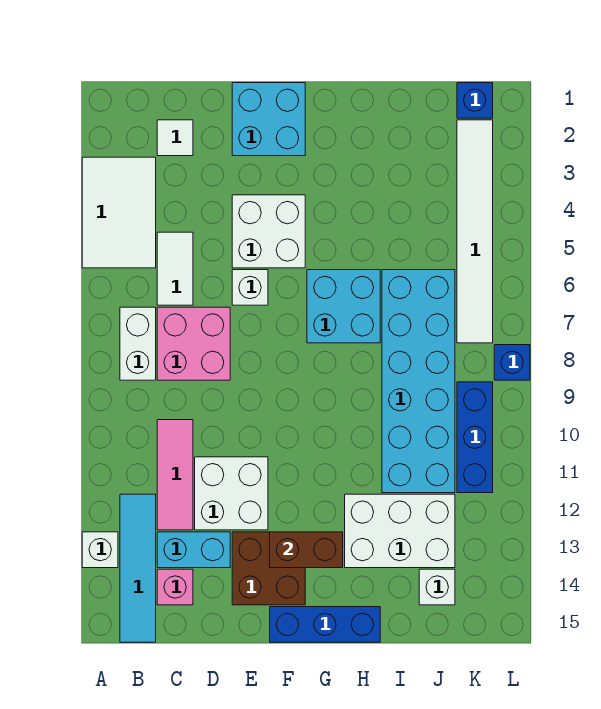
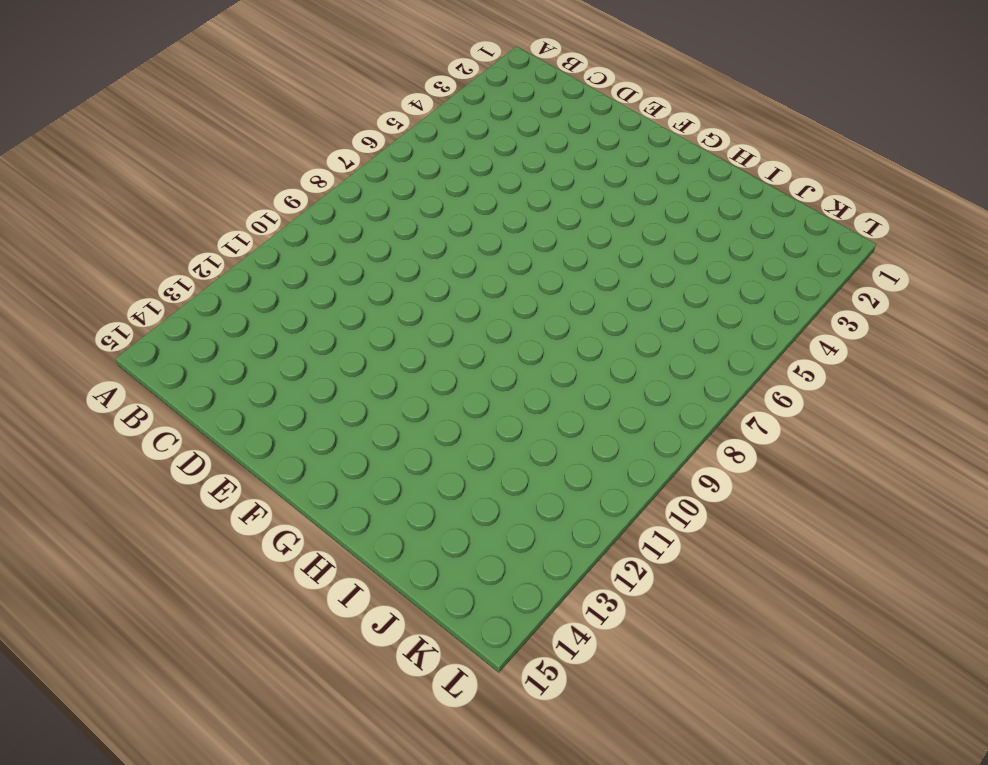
none -> white tile A3:B5 level 1
none -> white brick A13 level 1
none -> white brick B7:B8 level 1

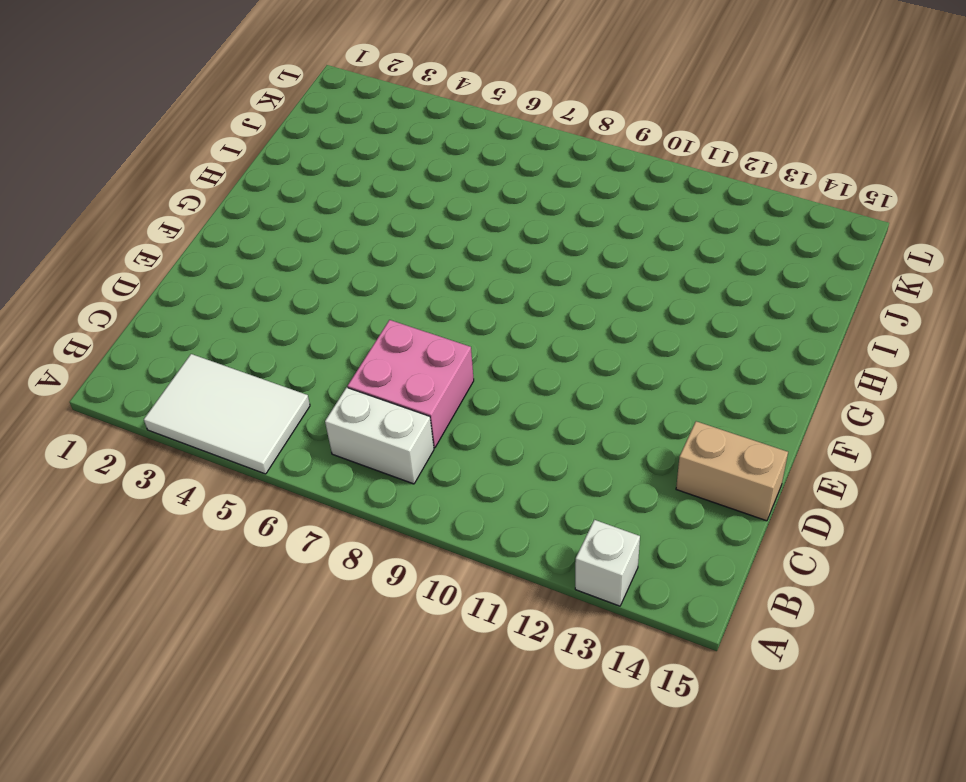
tan brick D14:D15 level 1 -> none
none -> cyan tile B12:B15 level 1
none -> white tile C2 level 1
none -> white tile C5:C6 level 1

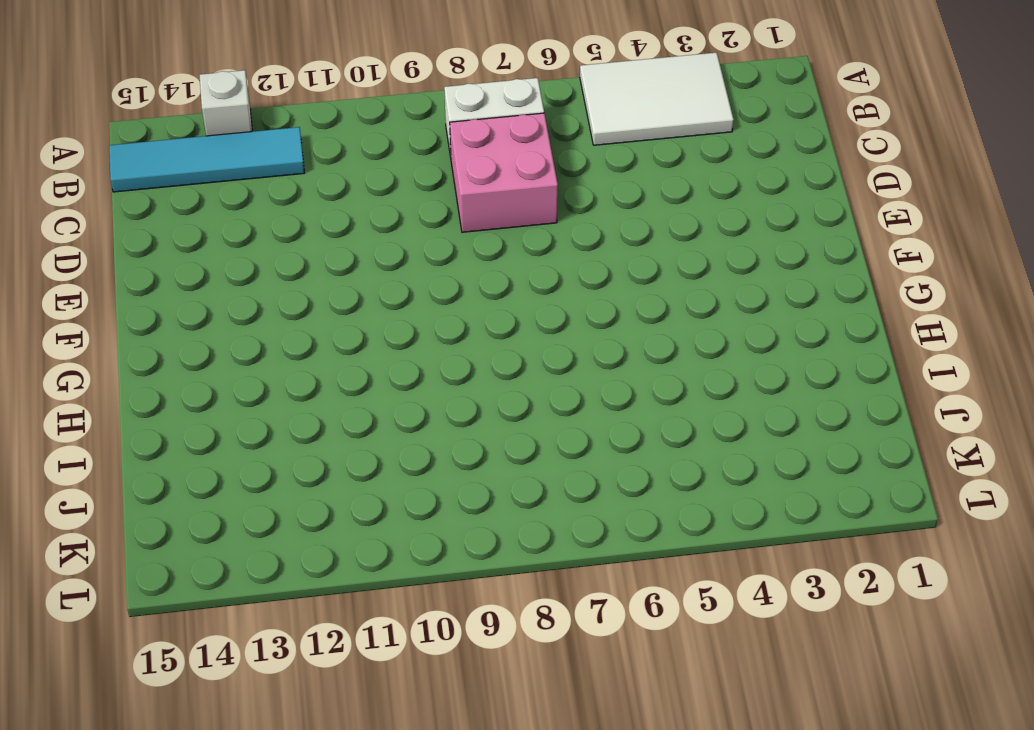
none -> white tile C2 level 1
none -> white tile C5:C6 level 1
none -> pink tile C10:C12 level 1

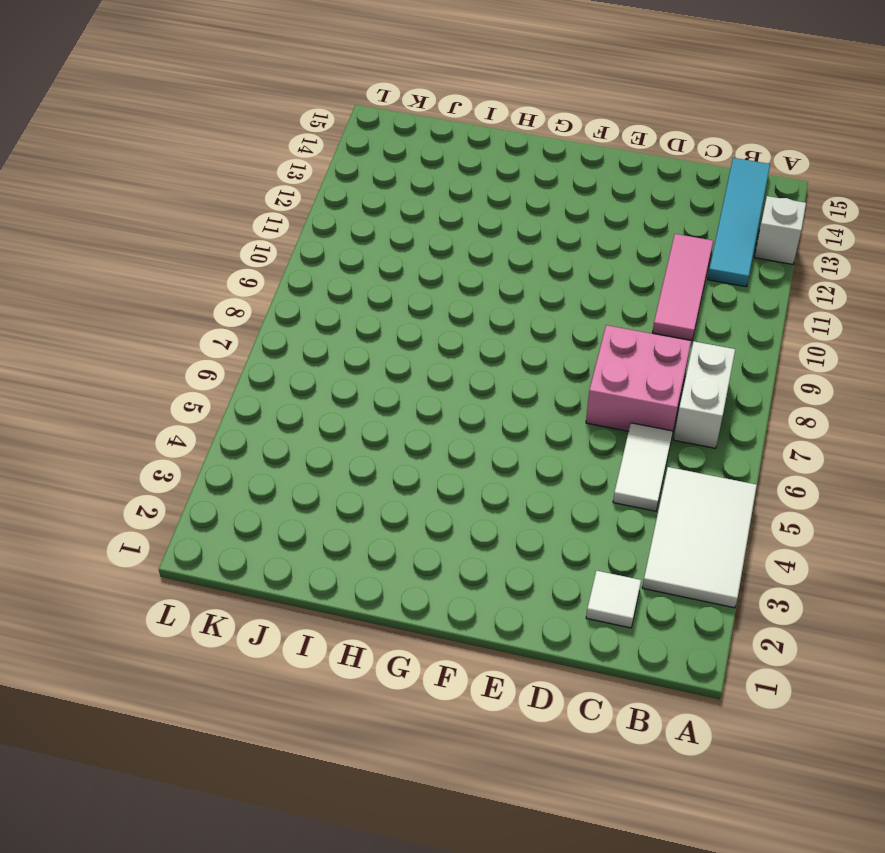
none -> cyan brick C13:D13 level 1
none -> pink brick C14 level 1
none -> white brick D11:E12 level 1

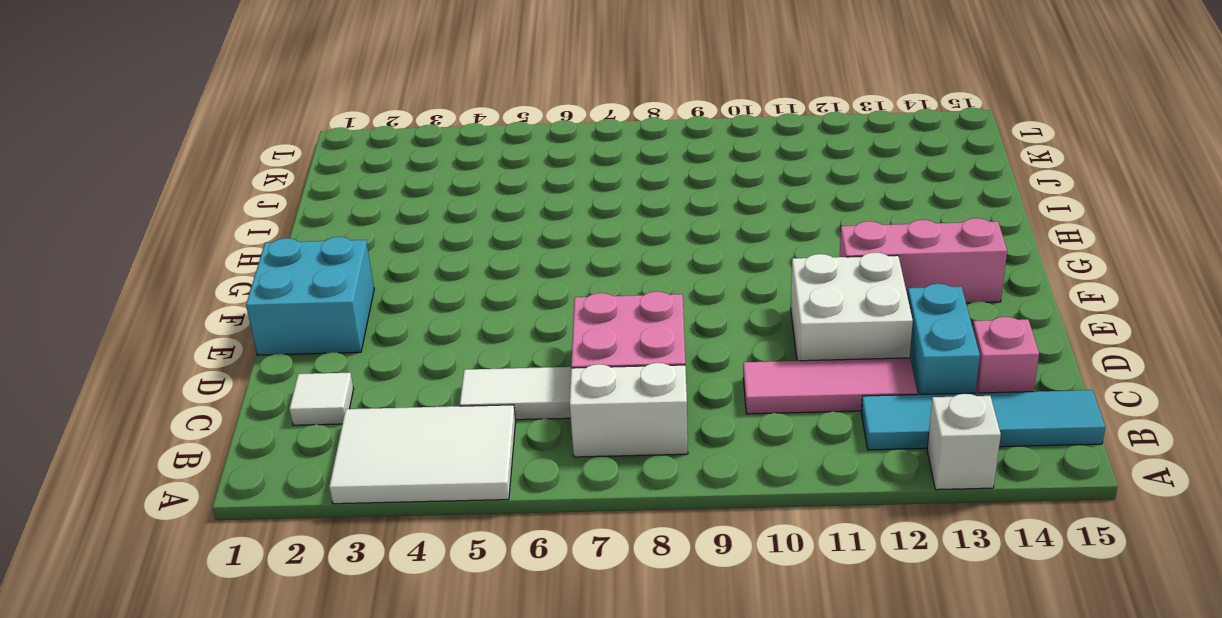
pink brick F12:F14 level 1 -> brown brick E13:F14 level 1
none -> white brick E4:F5 level 1
none -> white brick E6 level 1
none -> blue brick F15:H15 level 1

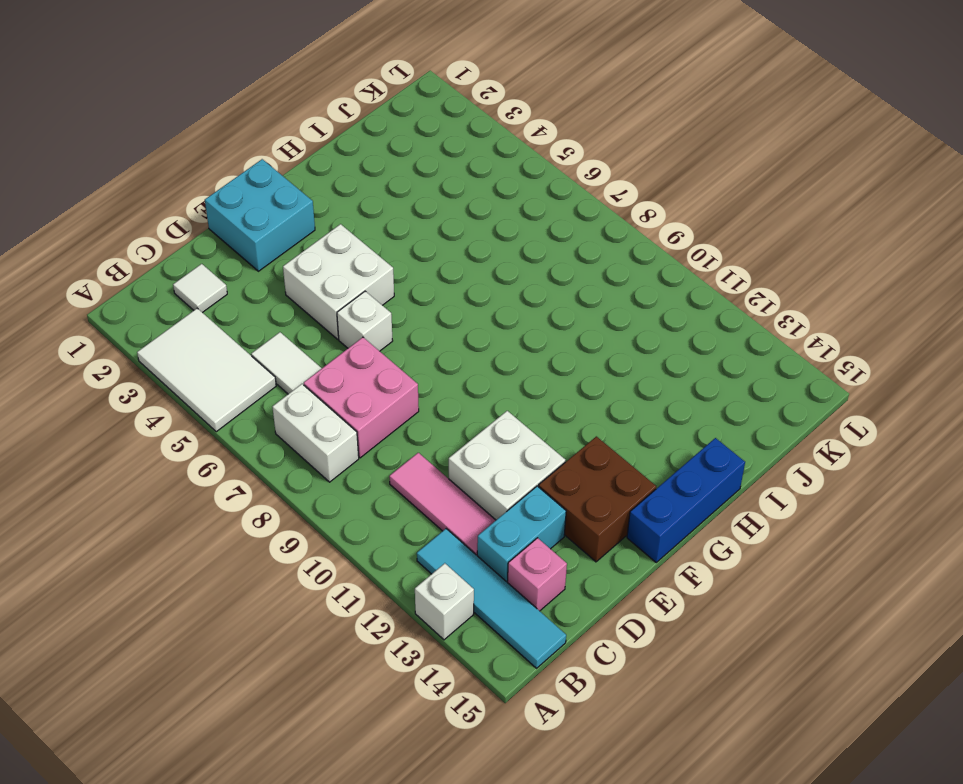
none -> cyan brick G6:H7 level 1
none -> white brick H12:J13 level 1
none -> cyan brick I6:J11 level 1

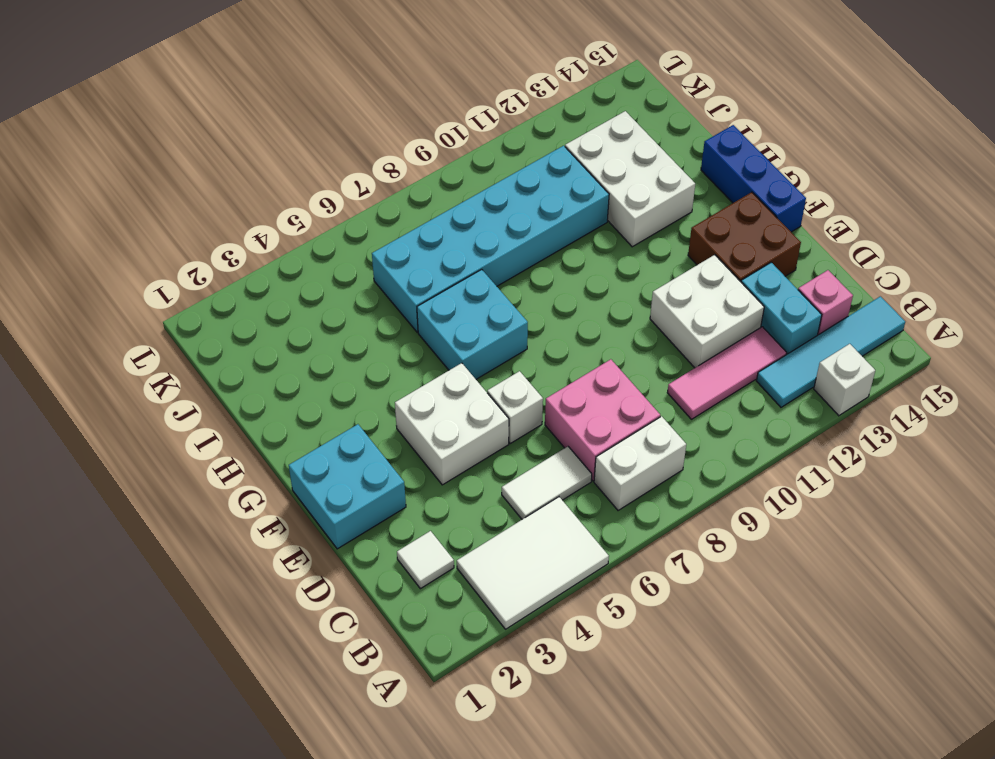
none -> white brick J14 level 1
none -> blue brick K1 level 1
none -> white tile K2:K7 level 1

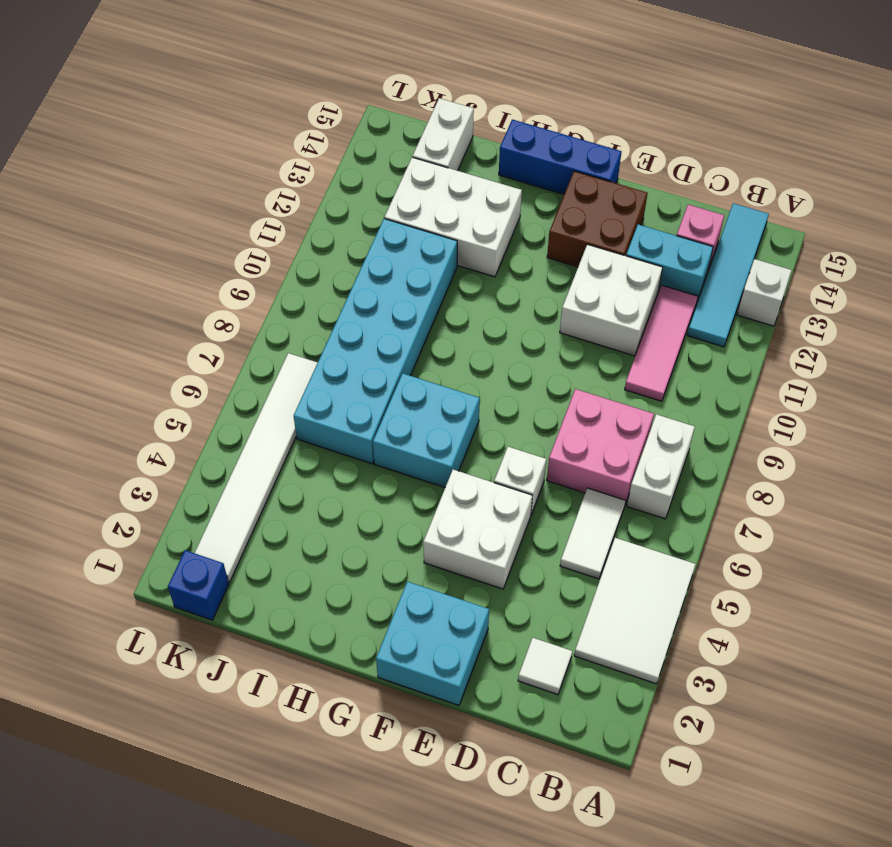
white brick J14:J15 level 1 -> white brick J14 level 1
none -> blue brick K9:K11 level 1
none -> blue brick L8 level 1
none -> brown brick F13:G13 level 2

